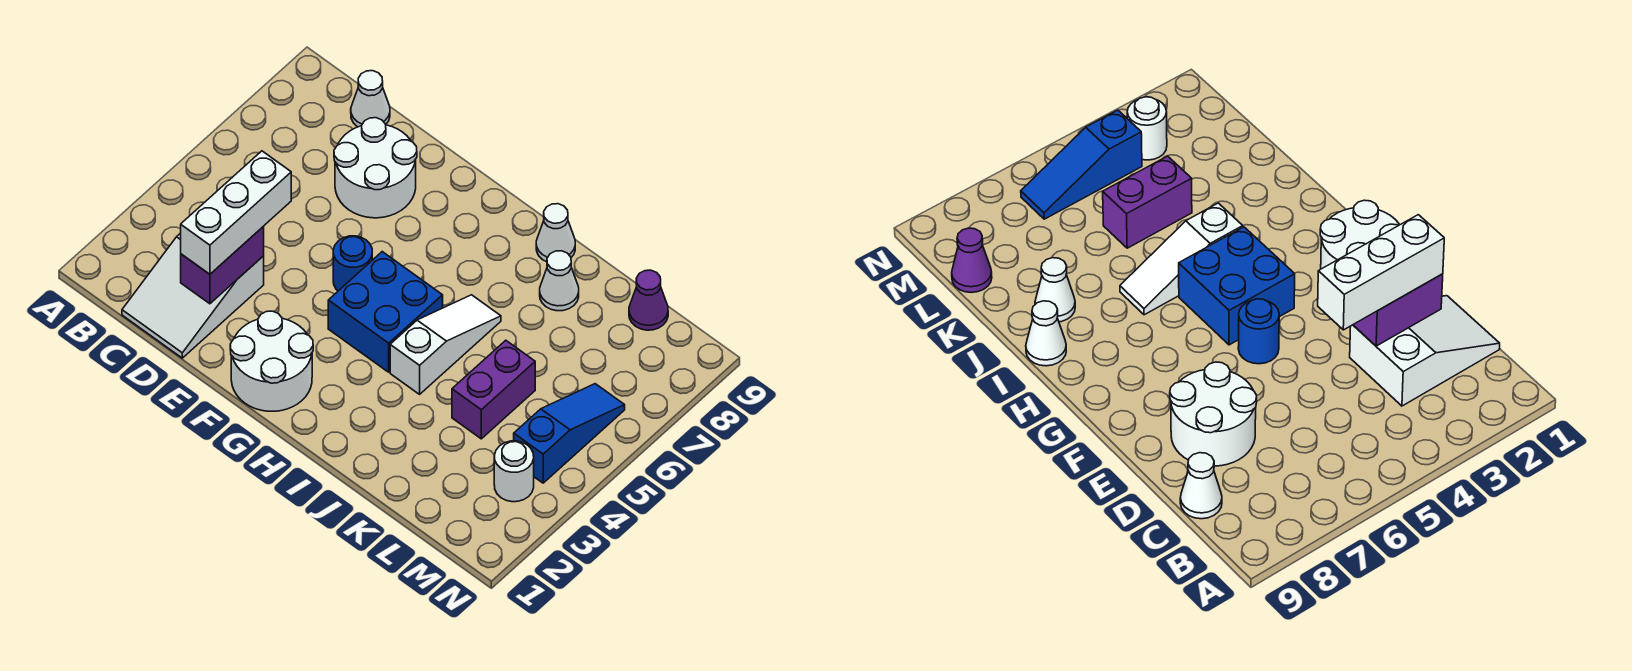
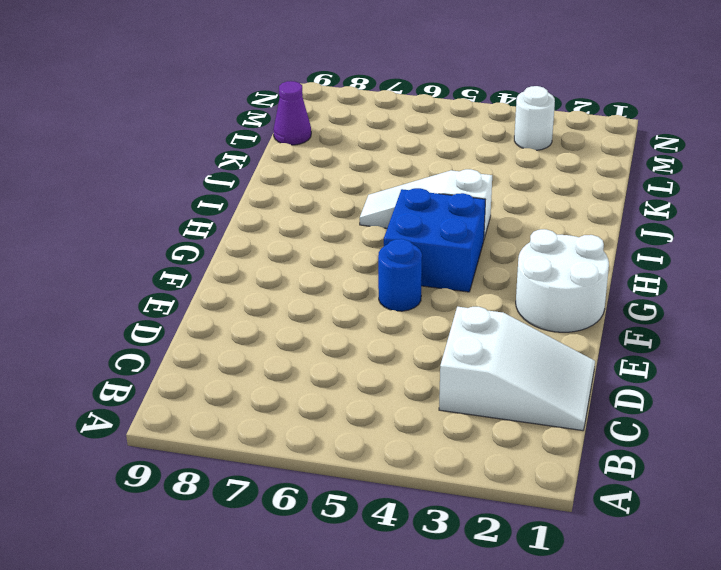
none -> white cone C9 level 1
none -> white round brick D7:E8 level 1
none -> white cone I9 level 1

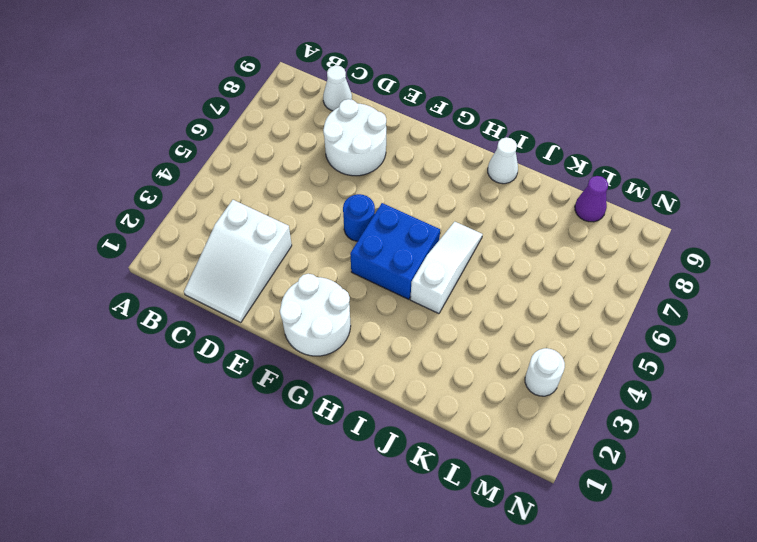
none -> white cone J8 level 1
none -> purple brick K4:K5 level 1
none -> blue slope M4:M6 level 1 top 4

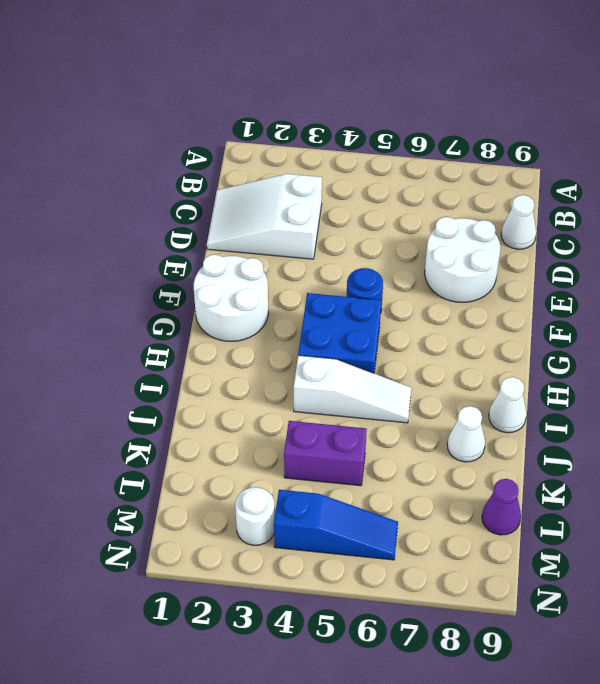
none -> purple brick D2:D3 level 2
none -> white brick D2:D4 level 3

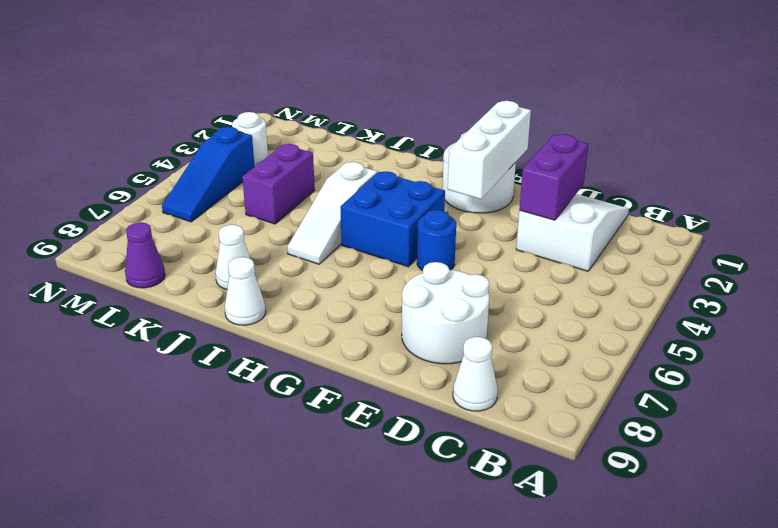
white brick F1:F3 level 2 -> white brick D2:D4 level 3

